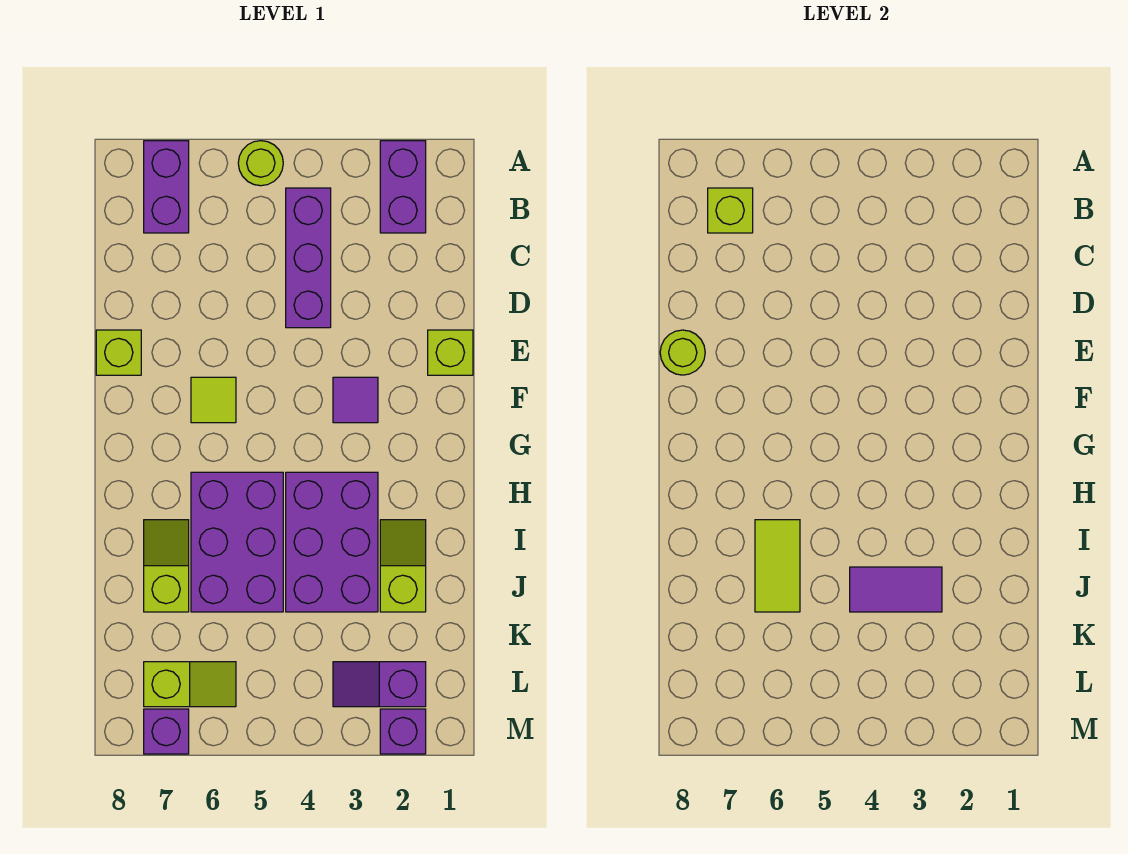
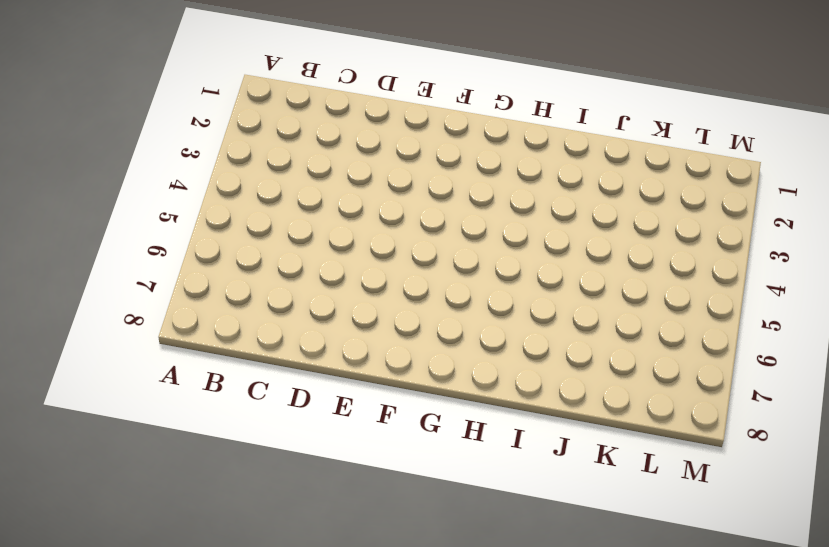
none -> purple brick A2:B2 level 1
none -> lime round brick A5 level 1
none -> purple brick A7:B7 level 1

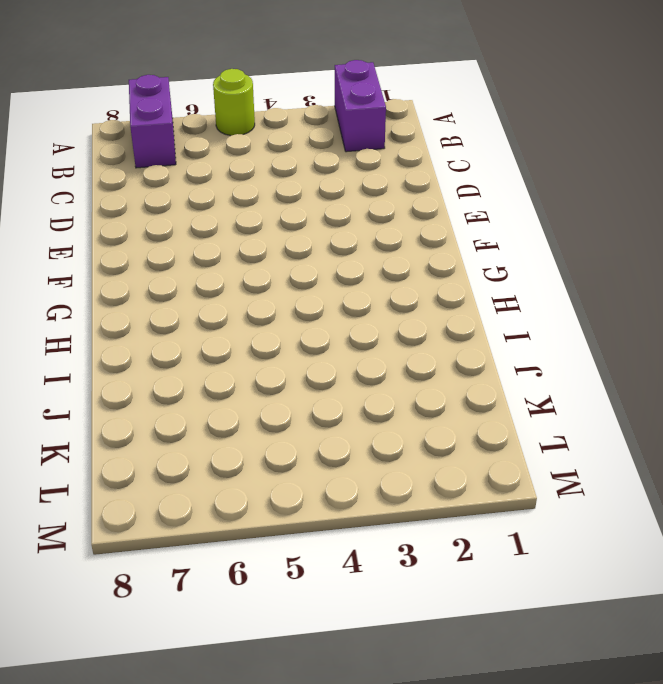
none -> purple brick B4:D4 level 1
none -> lime brick E1 level 1
none -> lime brick E8 level 1

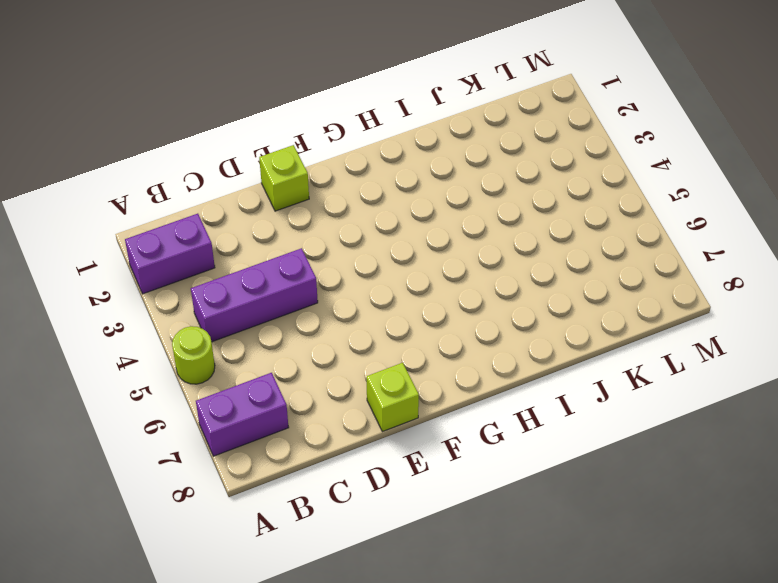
none -> purple tile F3 level 1
none -> lime tile F6 level 1
none -> purple brick H3:J4 level 1

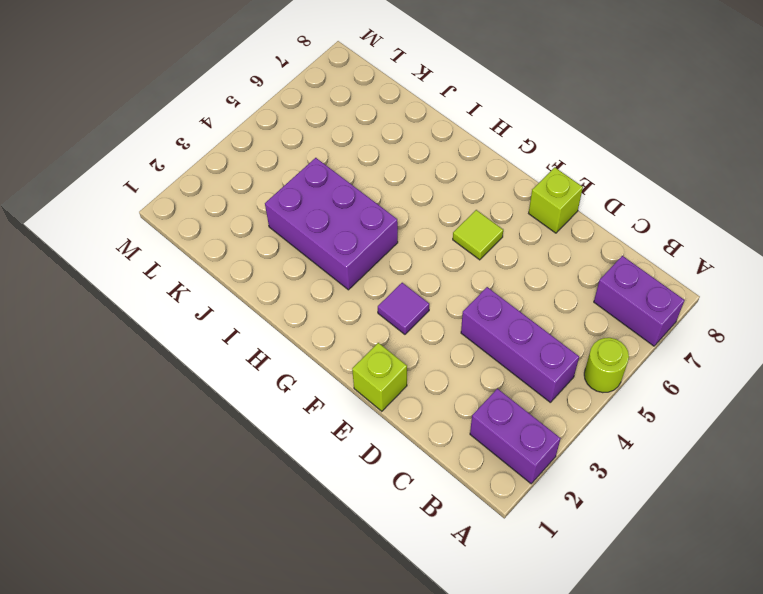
none -> purple brick H5:J6 level 1
none -> lime slope I2:J2 level 1 top J
none -> lime slope I7:J7 level 1 top J

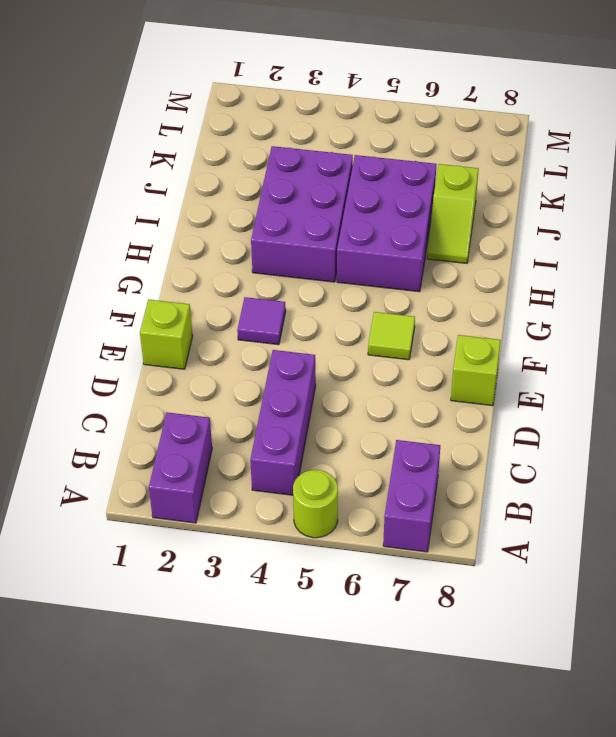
none -> lime slope I2:J2 level 1 top J
none -> purple slope L2:L3 level 1 top 2
none -> lime slope L6:L7 level 1 top 7

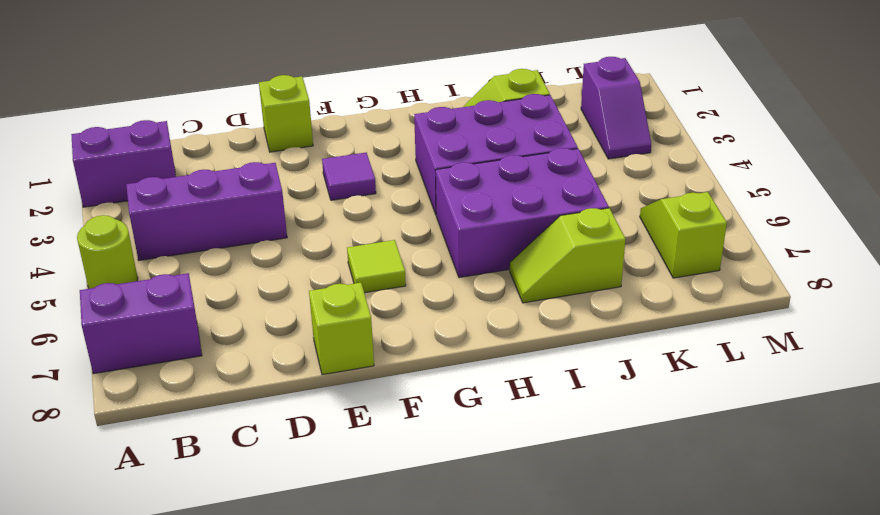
none -> purple brick M2 level 1
none -> purple brick M7 level 1
none -> lime brick B7 level 2

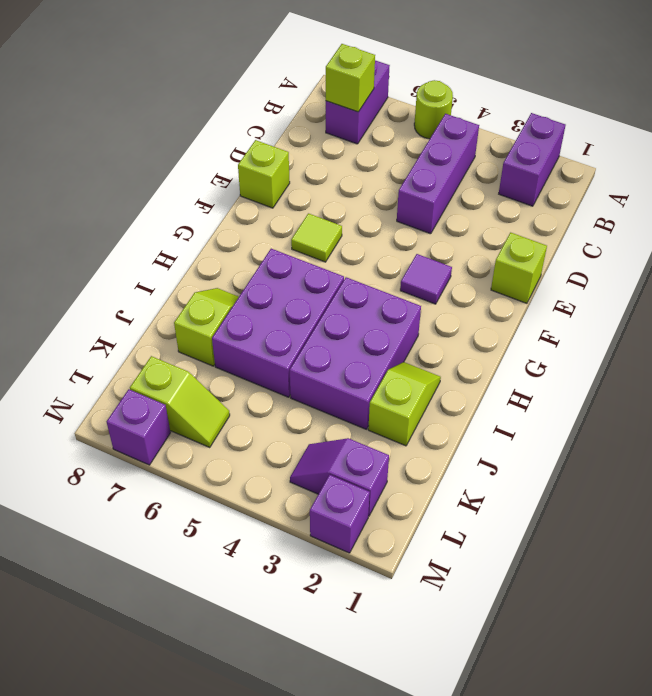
none -> lime round brick E8 level 2
none -> lime tile I6:J6 level 2
none -> purple tile J3:J4 level 2

